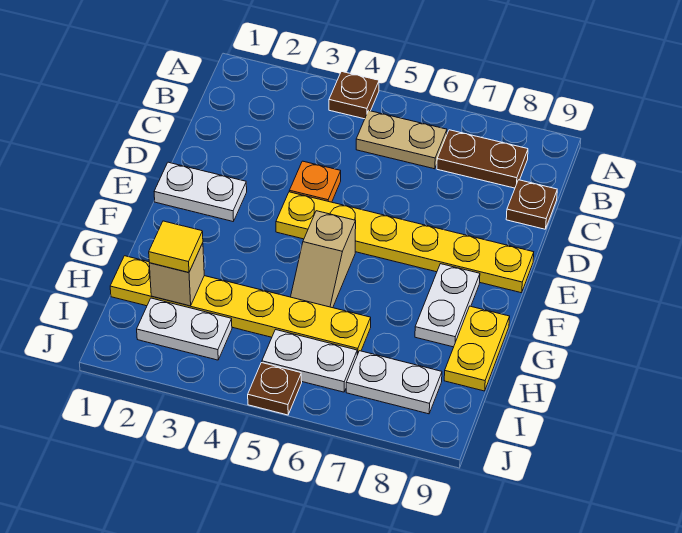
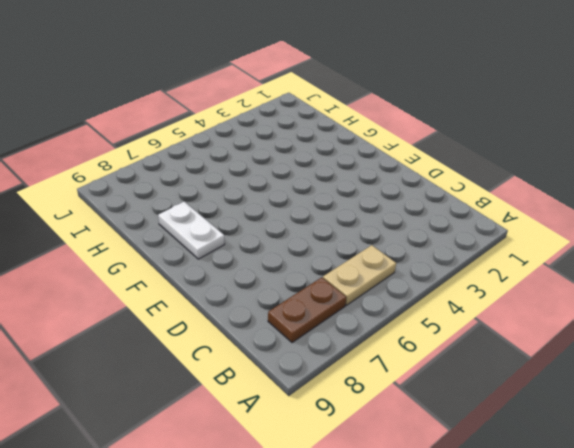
none -> brown plate A4 level 1
none -> brown plate C9 level 1
none -> orange plate D4 level 1

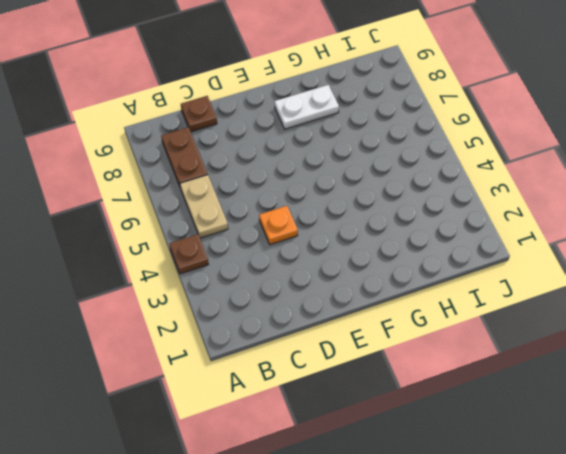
none -> white plate E1:E2 level 1
none -> yellow plate E4:E9 level 1
none -> tan slope F5:G5 level 1 top F

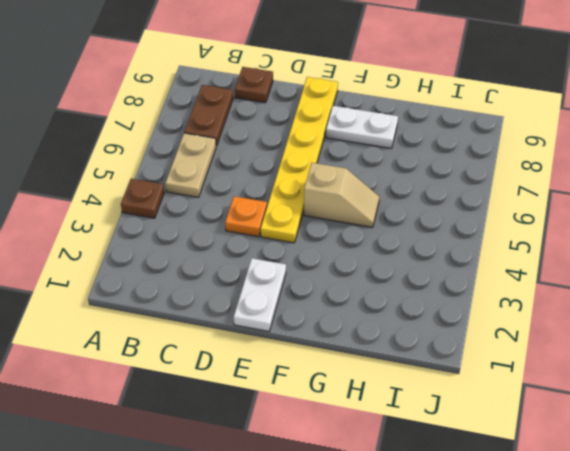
none -> yellow plate G9:H9 level 1
none -> yellow plate H1:H6 level 1
none -> white plate I2:I3 level 1

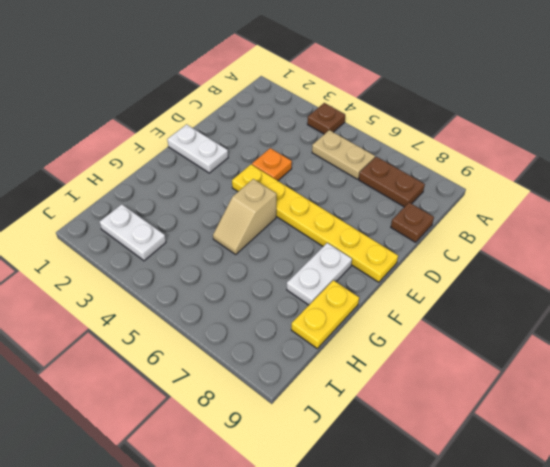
none -> yellow plate H1:H6 level 1
none -> white plate I5:I6 level 1
none -> white plate I7:I8 level 1

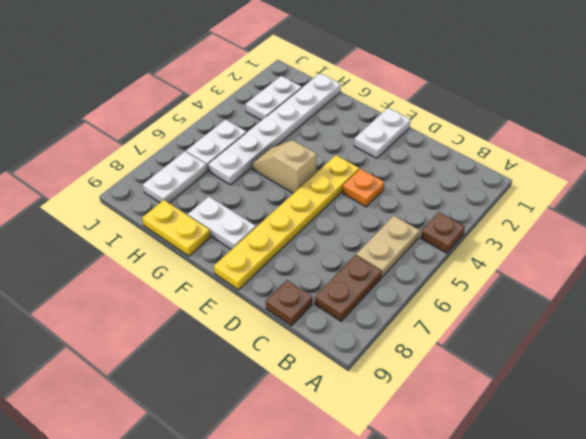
white plate H1:H6 level 1 -> yellow plate H1:H6 level 1
none -> brown plate J5 level 1
none -> tan brick H2 level 2
none -> yellow tile H2 level 3

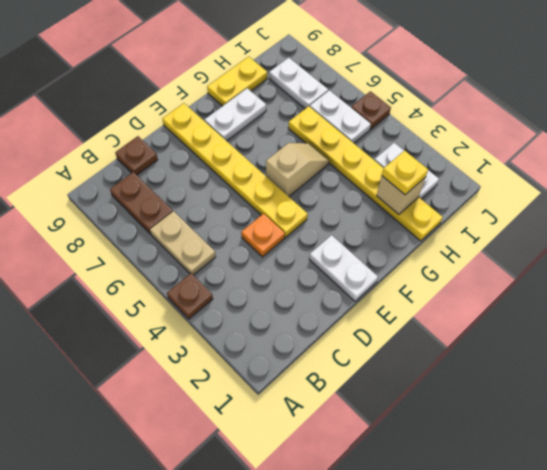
yellow plate H2 level 3 -> yellow tile H2 level 3

